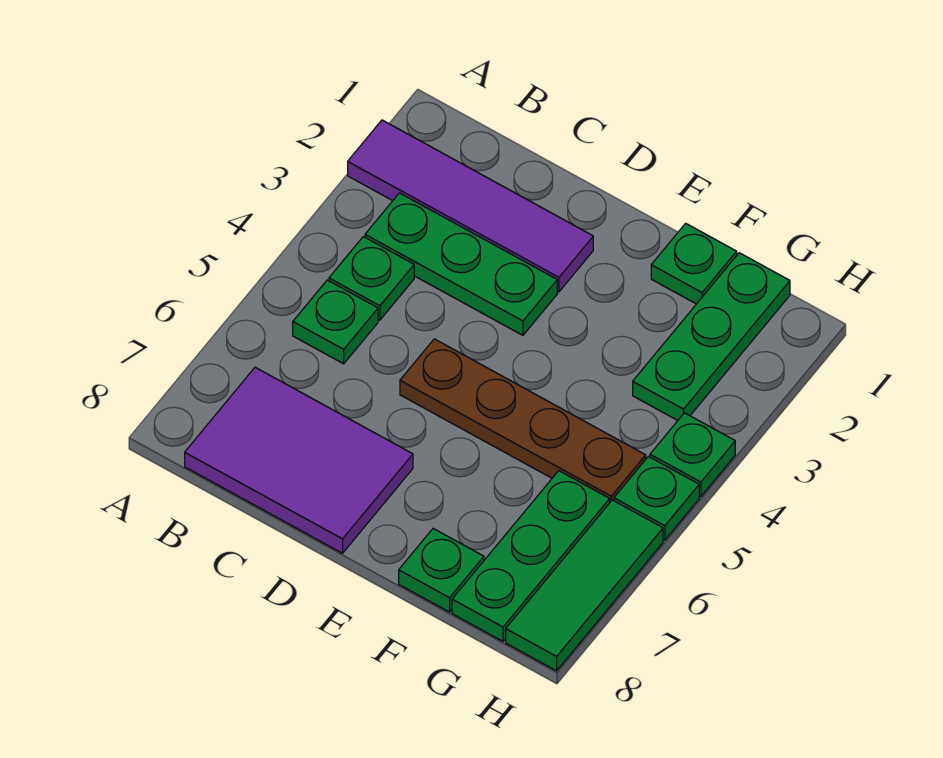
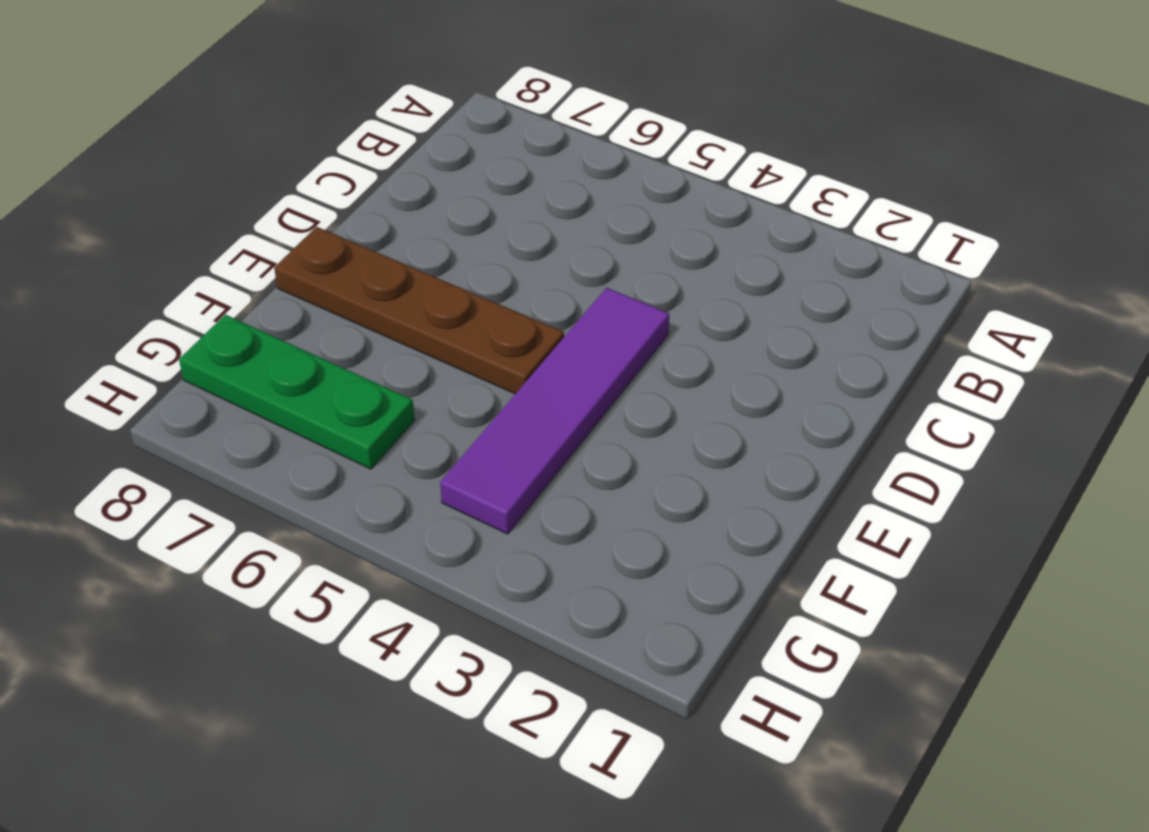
purple tile D4:G4 level 1 -> purple tile A2:D2 level 1
brown plate E5:E8 level 1 -> brown plate D5:G5 level 1
none -> green plate B3:D3 level 1
none -> green plate B4 level 1
none -> green plate B5 level 1

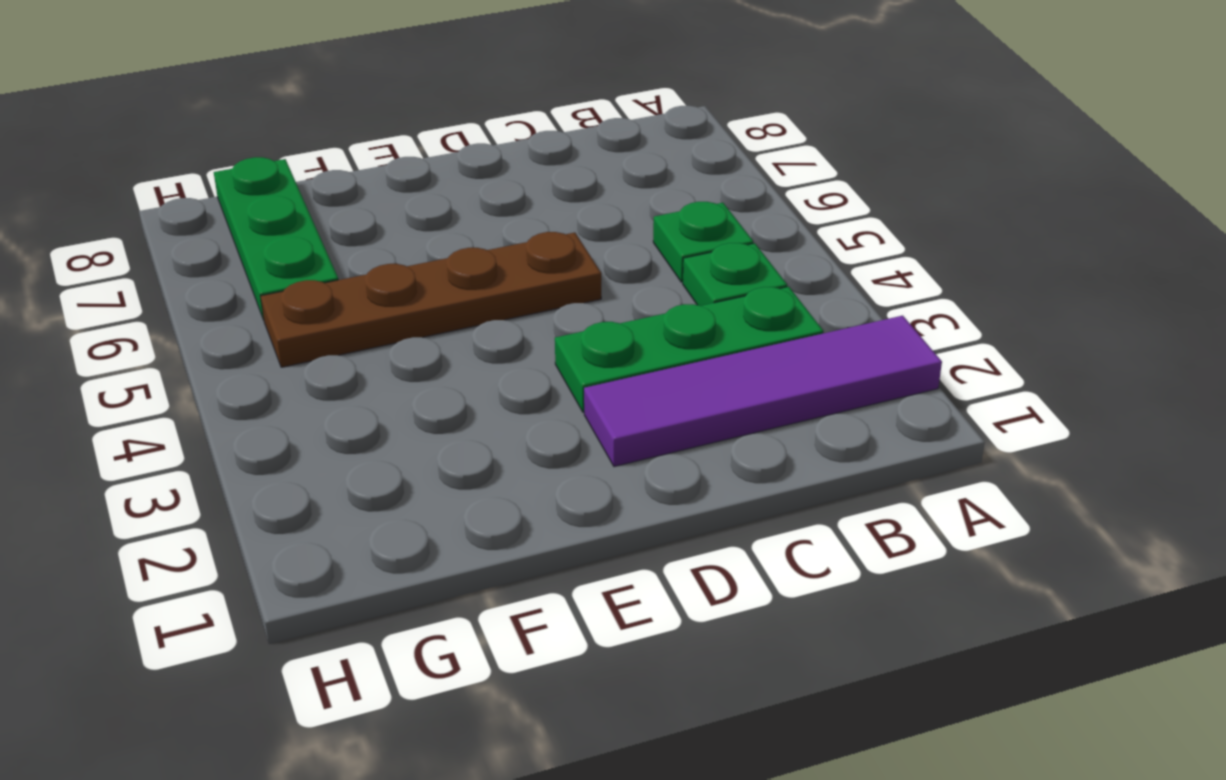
none -> purple tile B7:D8 level 1
none -> green plate F1 level 1
none -> green plate F8 level 1

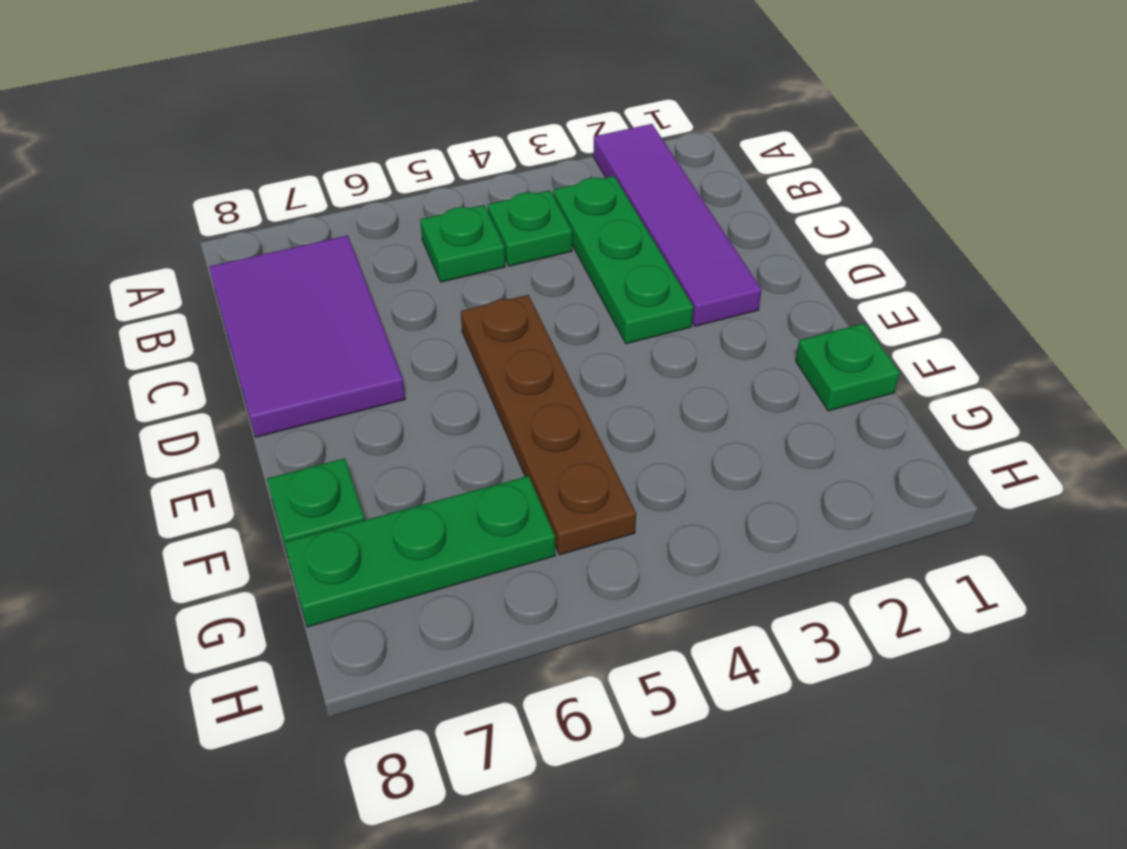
none -> green plate G1:G3 level 1
none -> green plate H4 level 1
none -> green plate H5 level 1

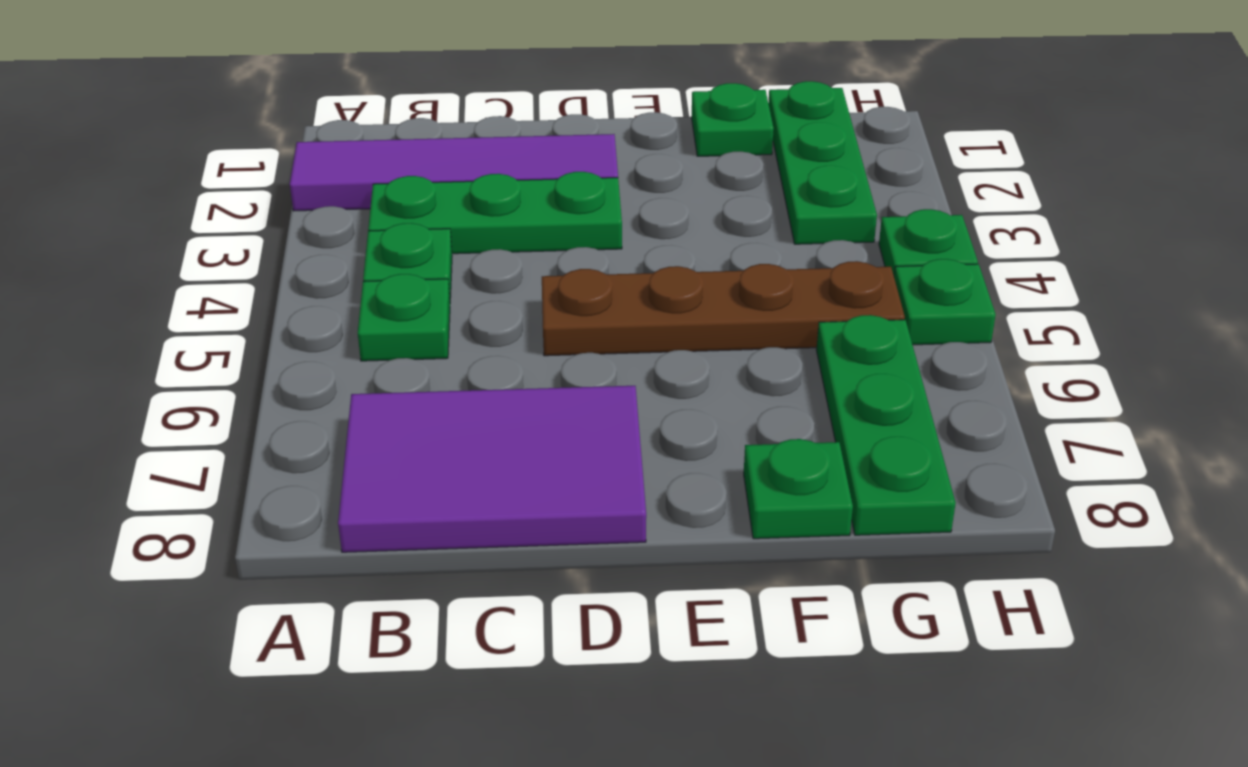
none -> green tile H6:H8 level 1

